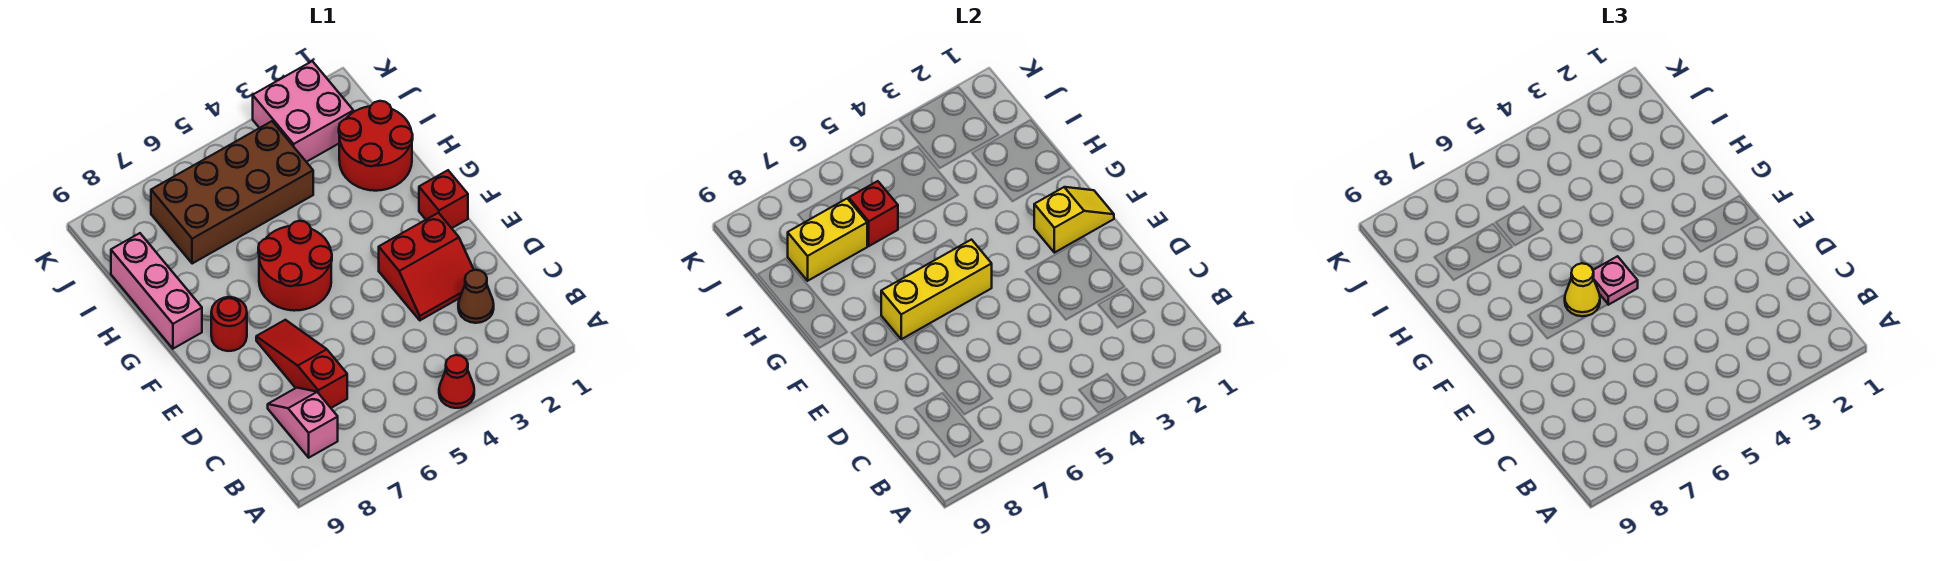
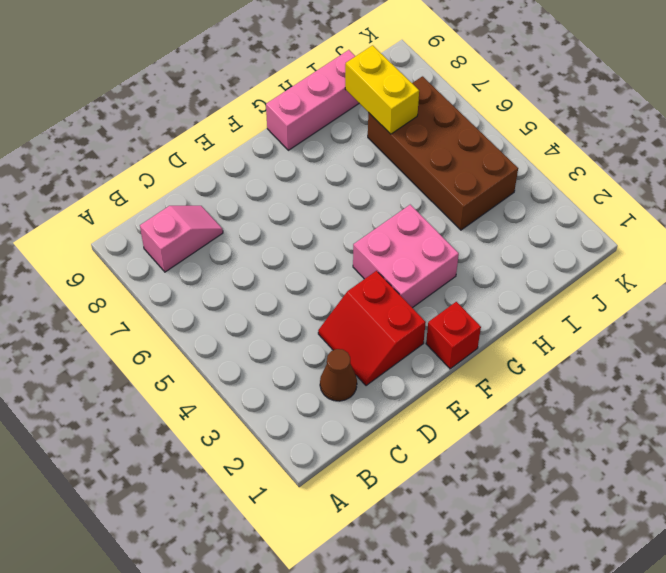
pink brick F3:G4 level 1 -> pink brick J2:K3 level 1
none -> red cone A4 level 1
none -> red slope C7:E7 level 1 top C
none -> red round brick F5:G6 level 1

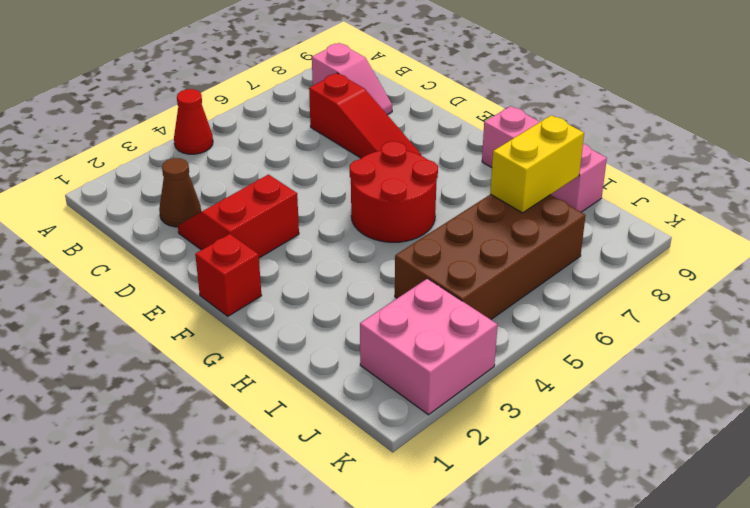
none -> red round brick F8 level 1
none -> red round brick H1:I2 level 1
none -> yellow slope F1:F2 level 2 top 2

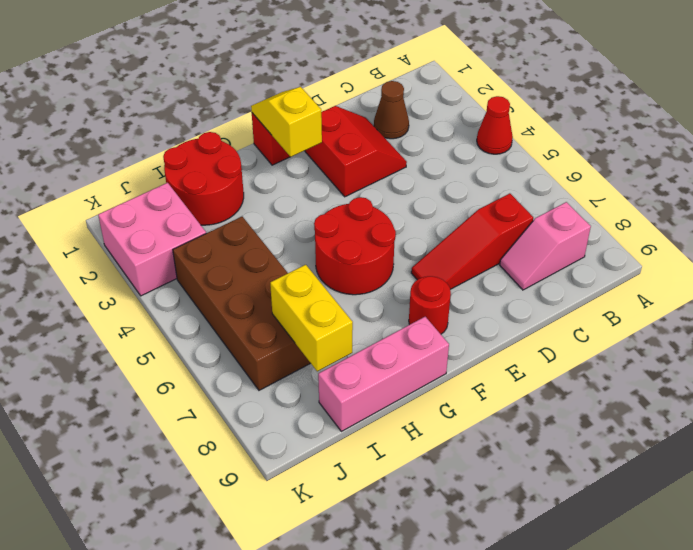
none -> yellow brick F5:F7 level 2
none -> red brick I6 level 2
none -> pink plate F5 level 3

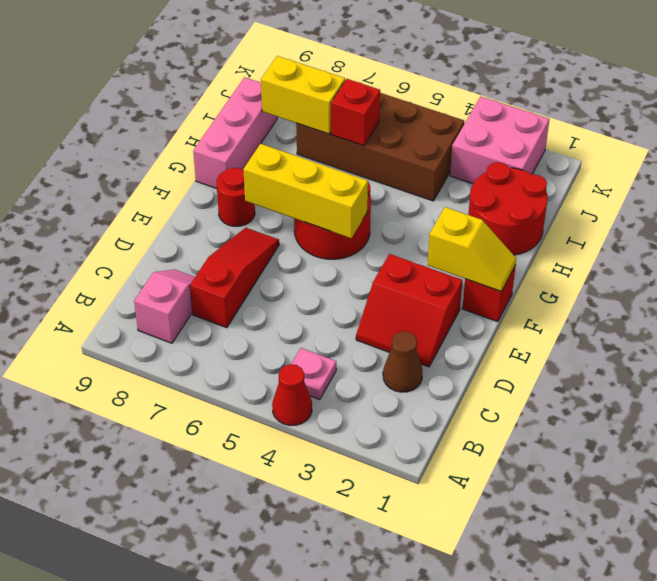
pink plate B4 level 1 -> pink plate F5 level 3
none -> yellow cone F6 level 3

